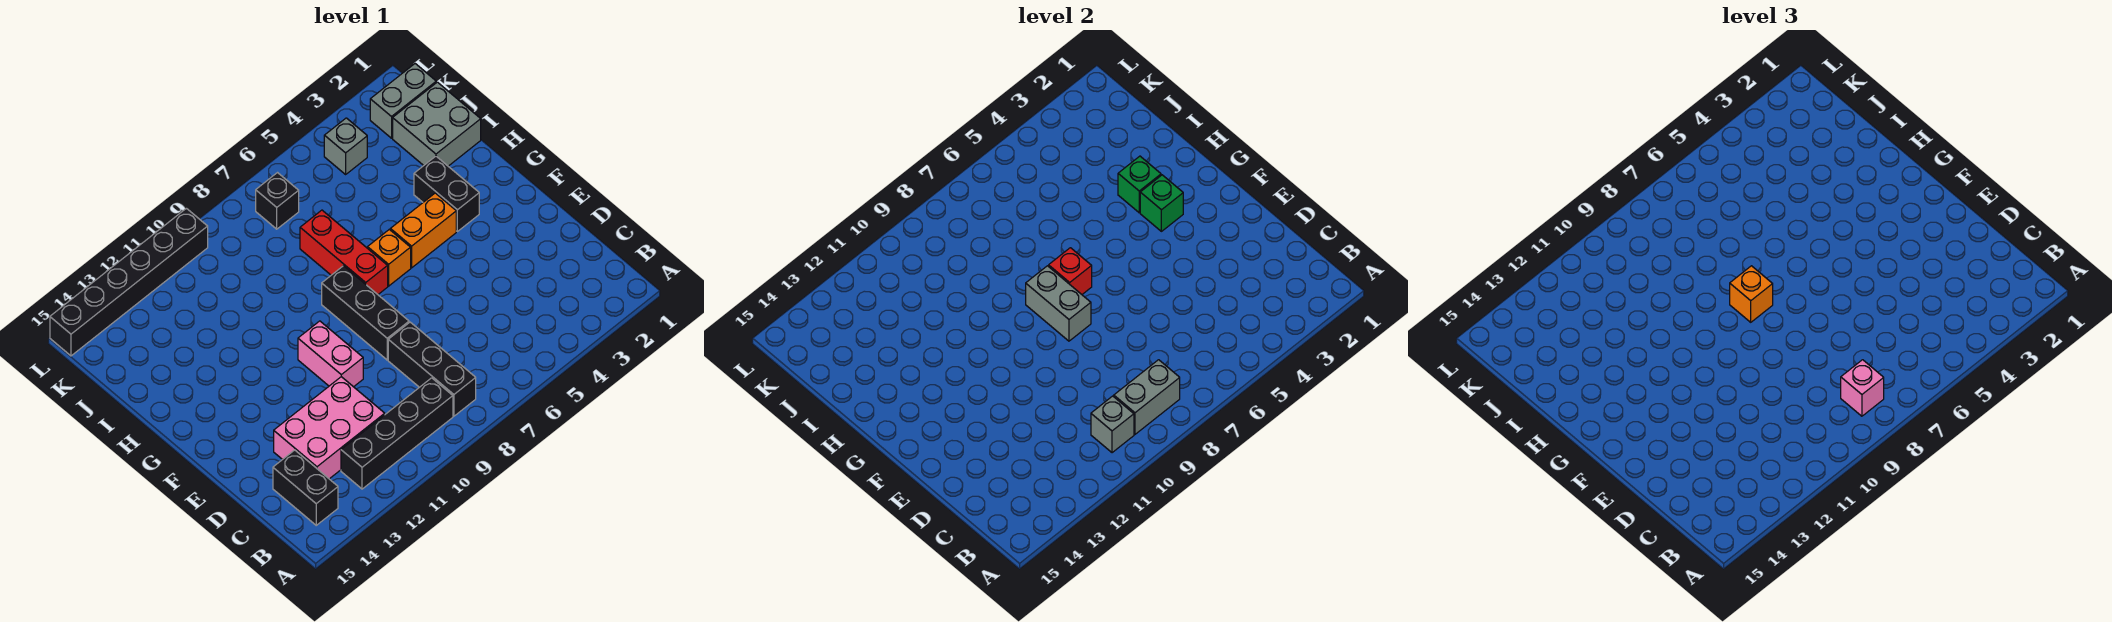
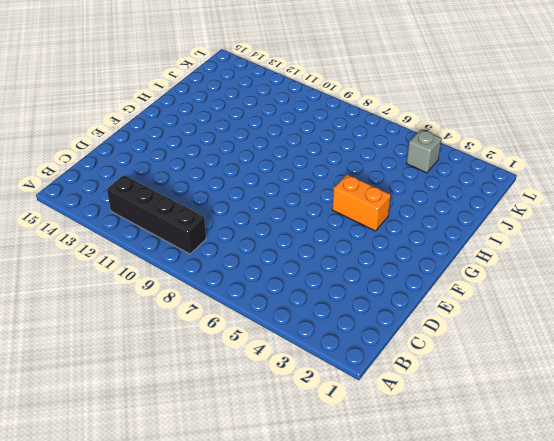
none -> black brick B8:D8 level 1
none -> black brick B14:C14 level 1
none -> pink brick C11:D13 level 1

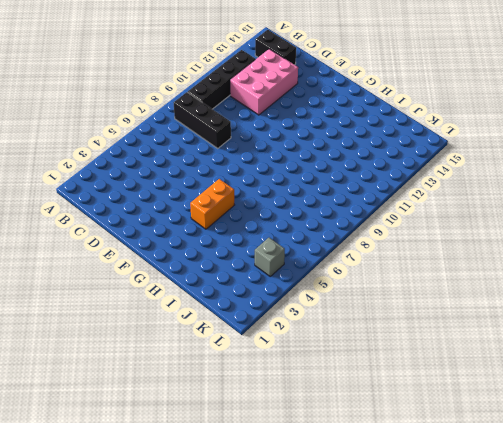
none -> black brick E8:G8 level 1
none -> pink brick E10:F10 level 1
none -> black brick G3:H3 level 1

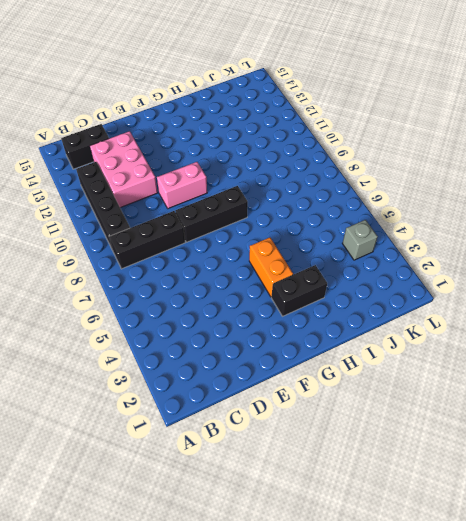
none -> orange brick G6 level 1
none -> red brick G7:I7 level 1
none -> grey brick I1:J2 level 1

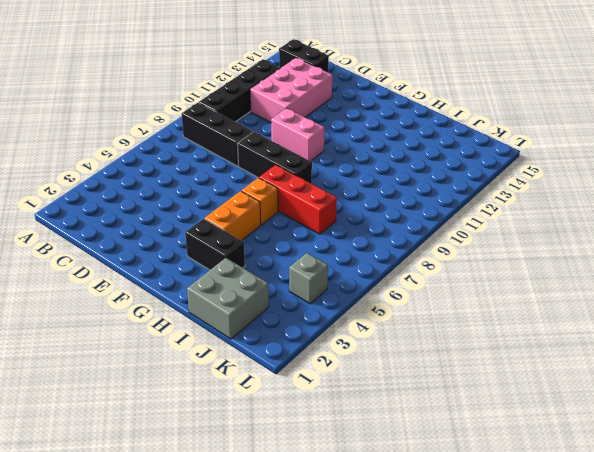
none -> grey brick K1:K2 level 1
none -> black brick K7 level 1
none -> black brick L10:L15 level 1

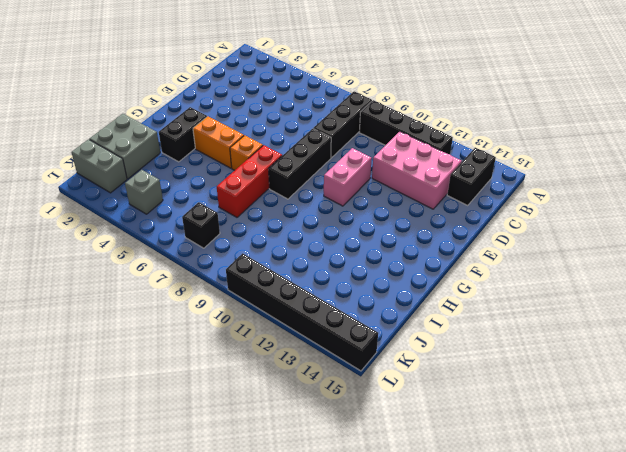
none -> grey brick B8:B9 level 2
none -> grey brick B10 level 2
none -> grey brick F8:G8 level 2

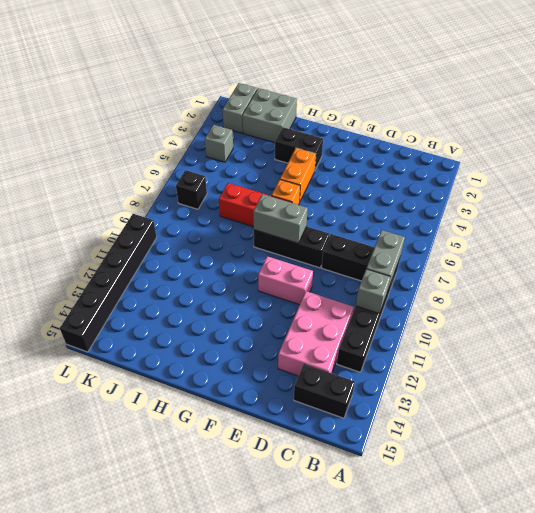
none -> green brick G3 level 2
none -> red brick G7 level 2
none -> green brick H3 level 2

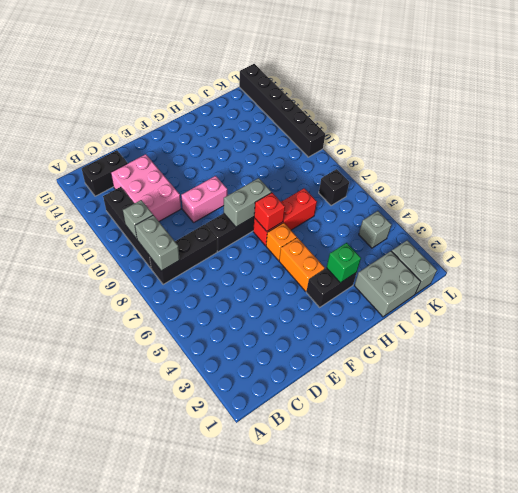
none -> green brick G3 level 2
none -> pink brick B8 level 3
none -> orange brick G8 level 3

